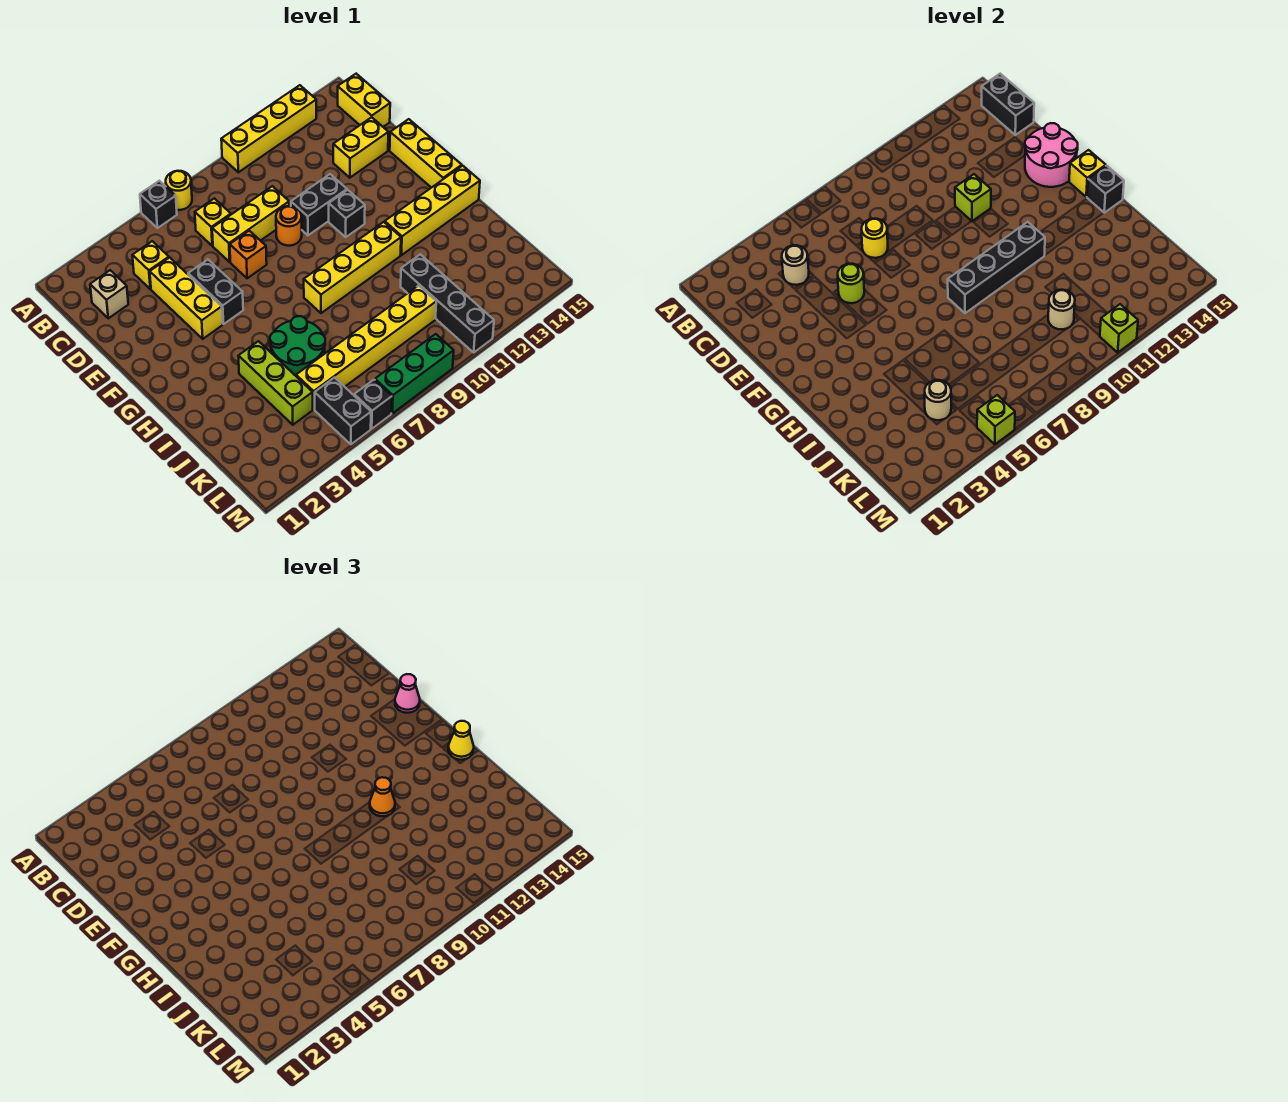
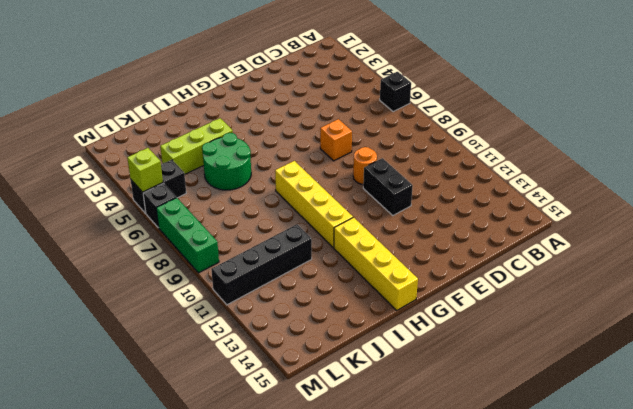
none -> yellow round brick A7 level 1
none -> yellow brick A10:A13 level 1
none -> yellow brick B15:C15 level 1
none -> tan brick C2 level 1

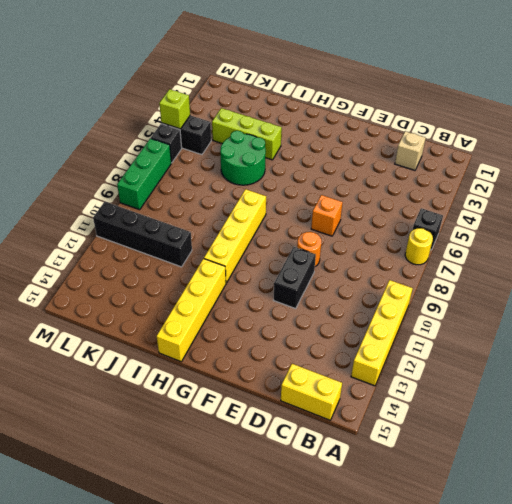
none -> yellow brick C4 level 1
none -> yellow brick C7 level 1
none -> yellow brick D4:F4 level 1
none -> yellow brick D7:D9 level 1

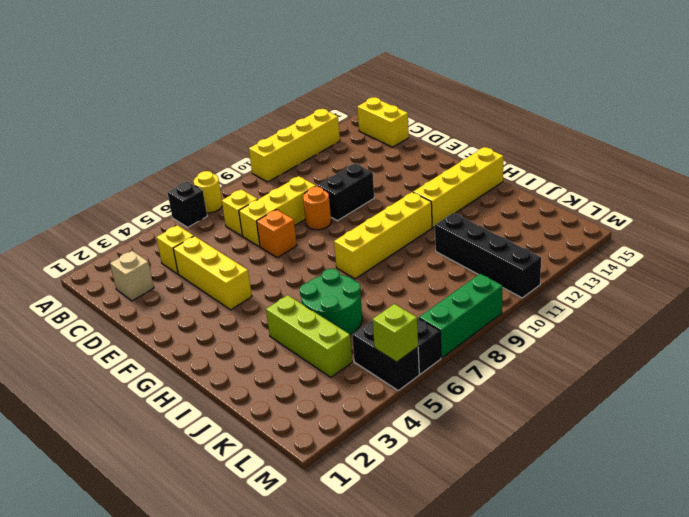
none -> yellow brick D13:D14 level 1
none -> black brick E5:F5 level 1
none -> yellow brick E15:G15 level 1
none -> black brick F11 level 1

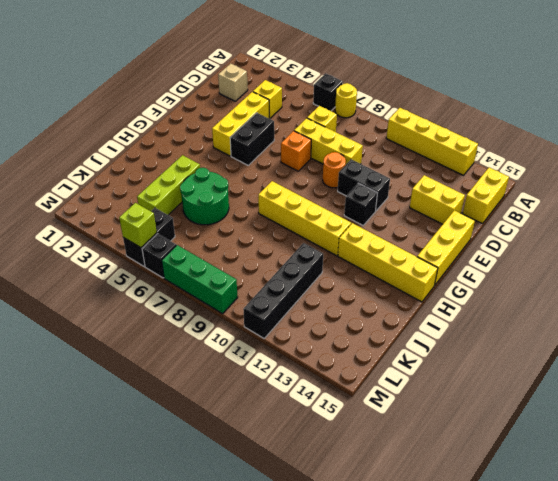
none -> yellow brick K5:K10 level 1
none -> black brick B15:C15 level 2
none -> tan round brick C4 level 2
none -> yellow round brick D7 level 2

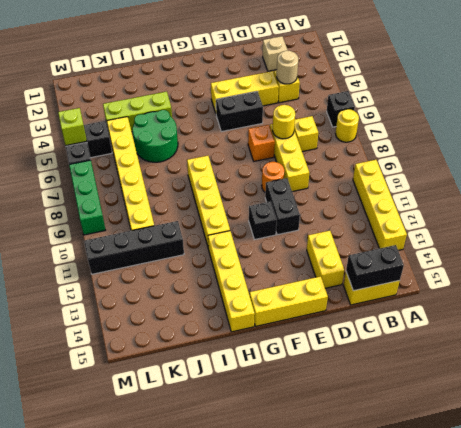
none -> lime round brick E5 level 2
none -> lime brick E11 level 2
none -> pink round brick E14:F15 level 2
none -> yellow brick G15 level 2

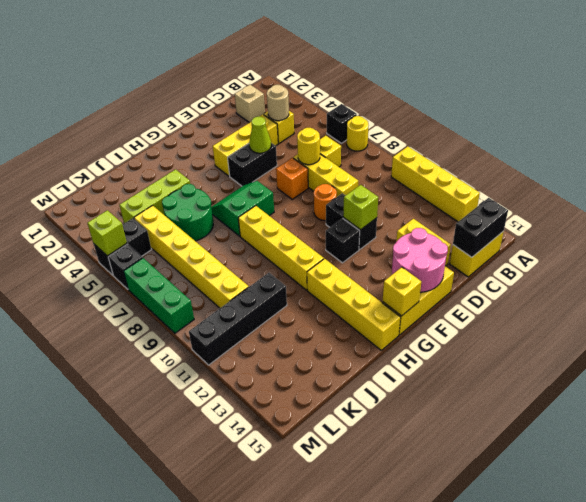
lime cone E5 level 2 -> lime round brick E5 level 2
green slope G6:H7 level 1 top 7 -> none
none -> black brick H8:H11 level 2
none -> black brick H15 level 2
none -> tan round brick K4 level 2
none -> tan round brick K10 level 2

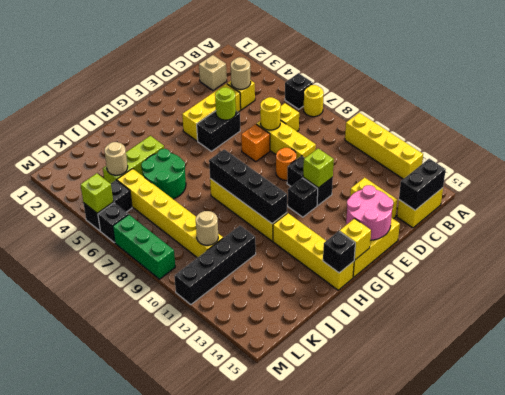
none -> lime brick M11 level 2
none -> pink cone E15 level 3
none -> orange cone H11 level 3
none -> yellow cone H15 level 3

